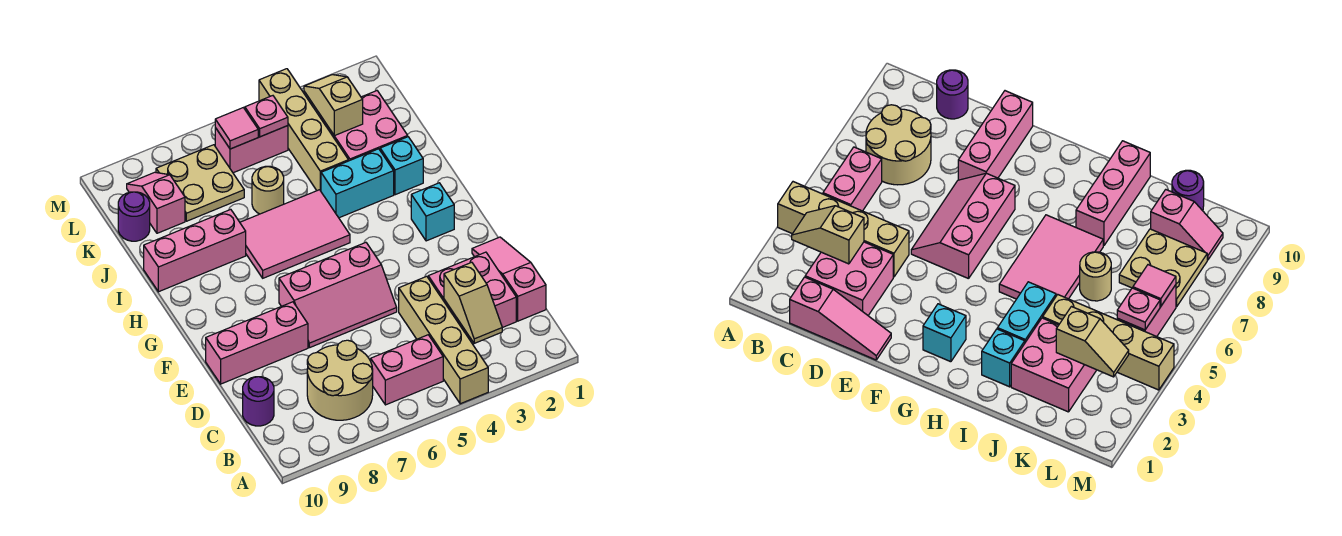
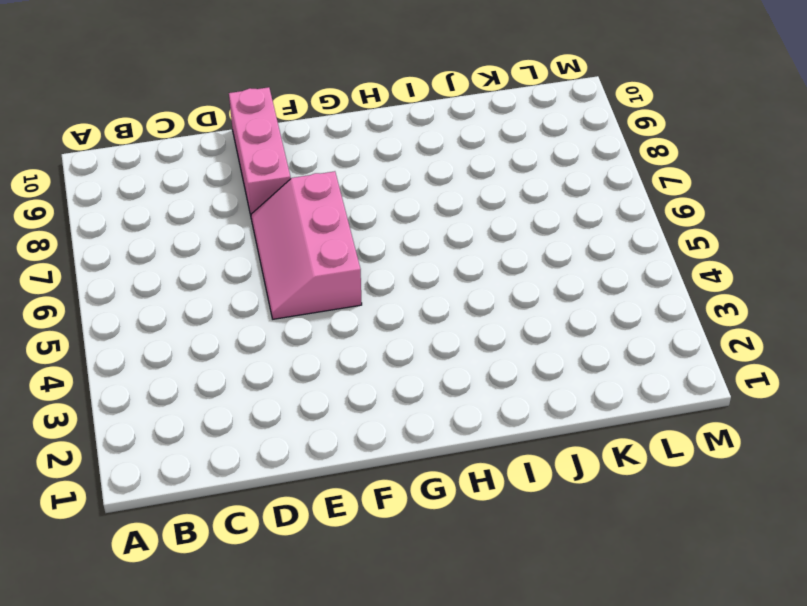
none -> tan brick A4:D4 level 1
none -> pink brick B5:B6 level 1
none -> tan round brick B7:C8 level 1

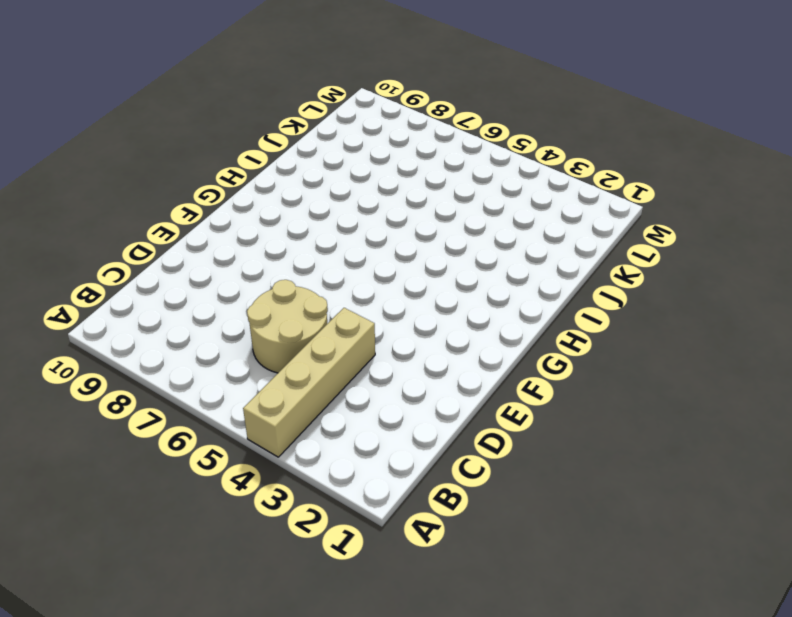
tan round brick C5:D6 level 1 -> tan round brick B7:C8 level 1
none -> pink brick B5:B6 level 1
none -> pink slope C1:E1 level 1 top C
none -> pink brick C2:D3 level 1

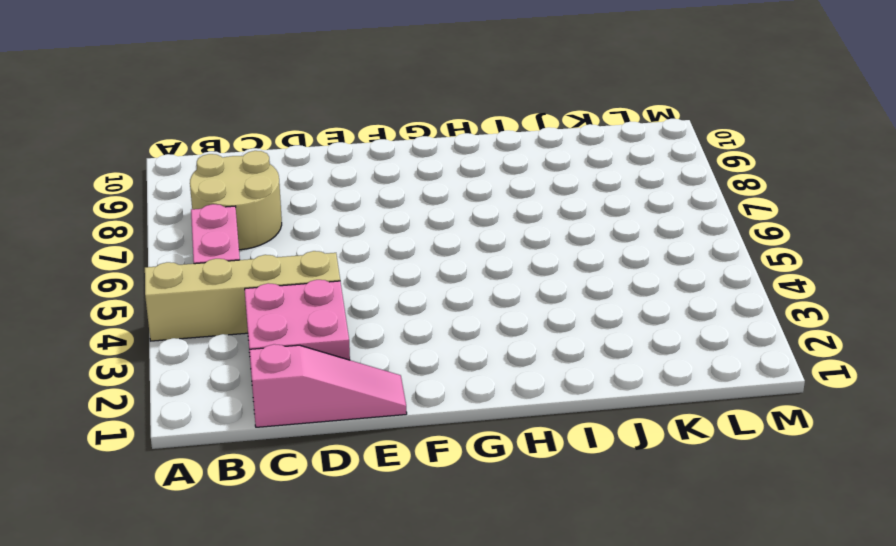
none -> purple round brick C10 level 1
none -> pink slope E5:F7 level 1 top F
none -> pink brick E8:E10 level 1

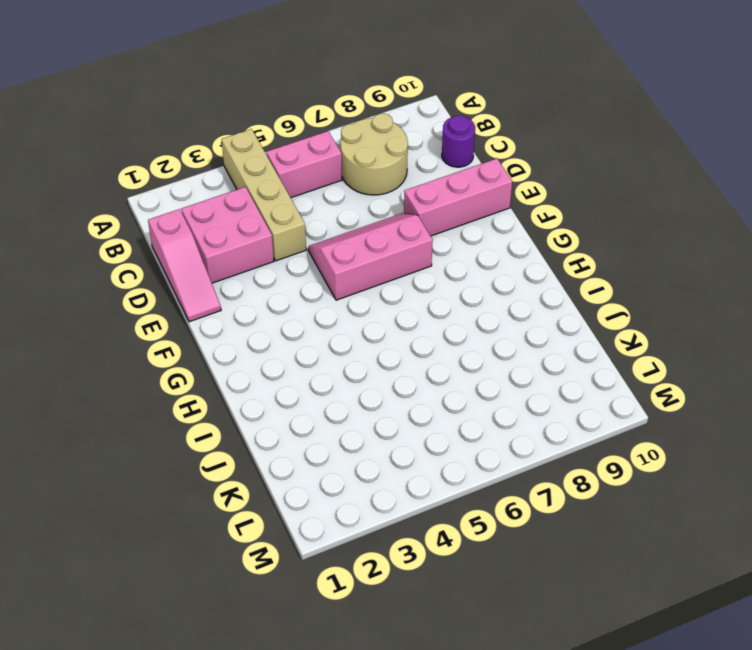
none -> cyan brick G2 level 1
none -> pink tile H5:I7 level 1
none -> cyan brick I2 level 1

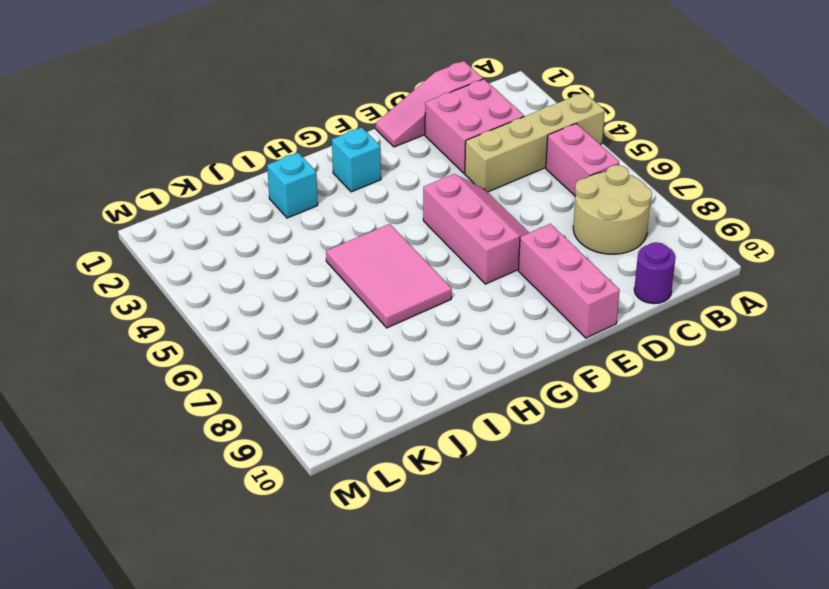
none -> cyan brick I3:I4 level 1
none -> pink brick I8:I10 level 1
none -> pink brick J2:K3 level 1

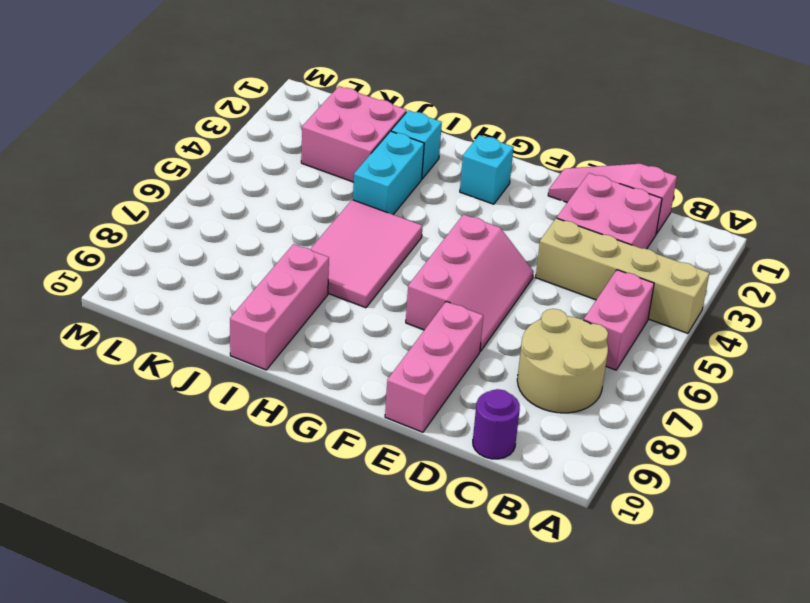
none -> tan brick J4:M4 level 1
none -> tan round brick J6 level 1
none -> tan plate K7:L8 level 1

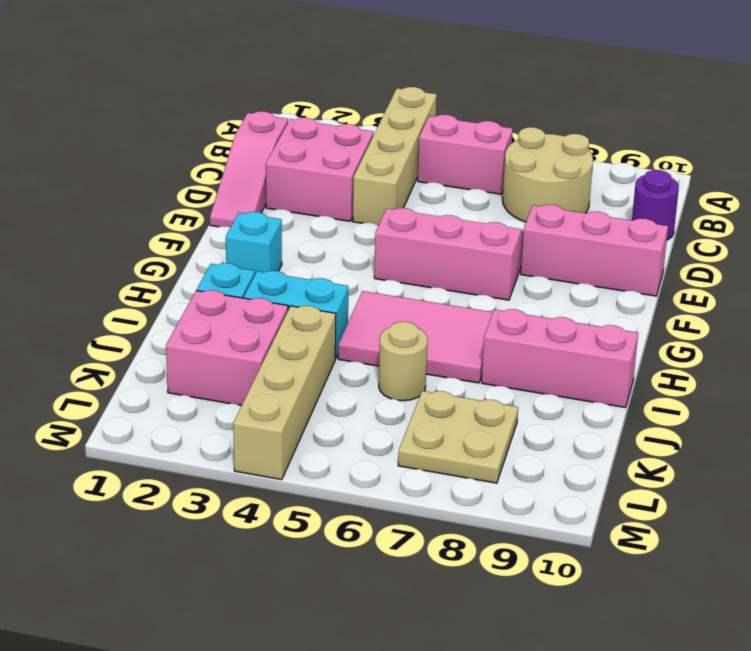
none -> pink slope K9:L9 level 1 top K
none -> purple round brick K10 level 1
none -> pink brick L5:L6 level 1

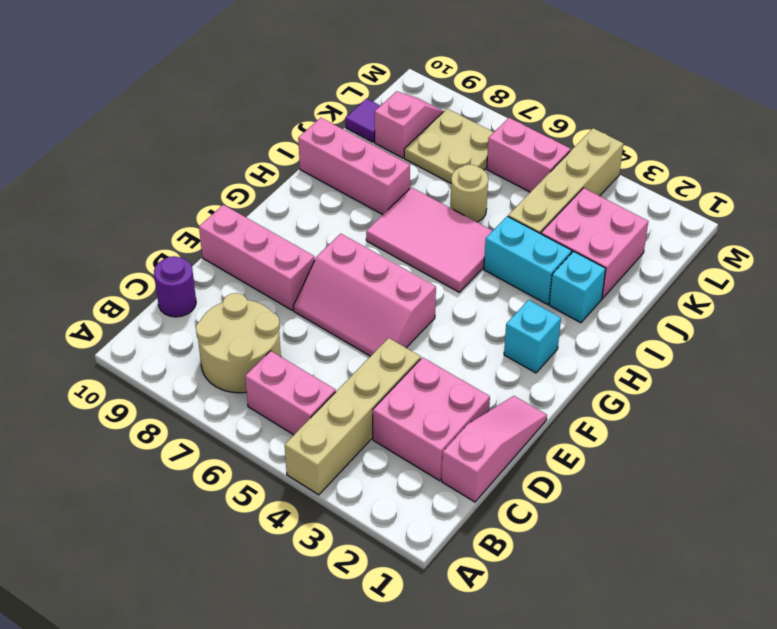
purple tile K10 level 1 -> purple round brick K10 level 1
none -> tan slope B3:C3 level 2 top C
none -> tan slope K3:L3 level 2 top K
none -> pink plate L5 level 2

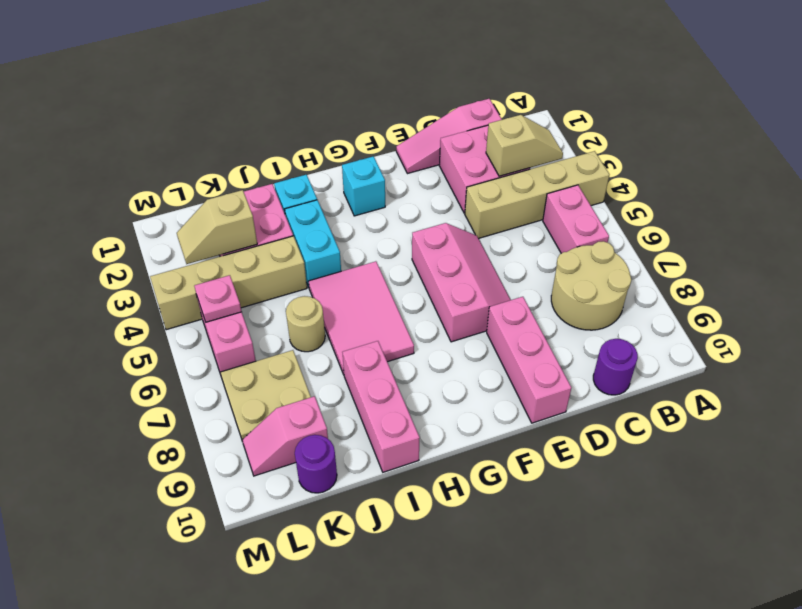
none -> pink tile L6 level 2

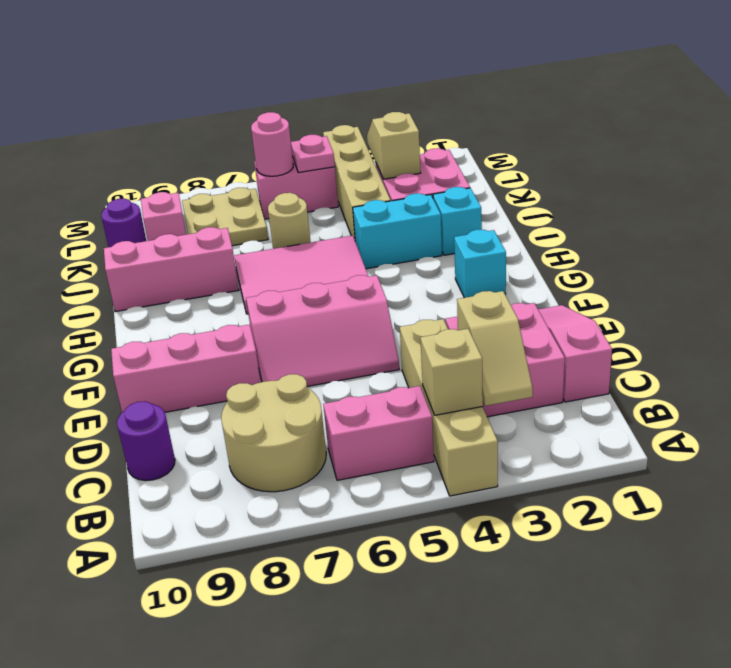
tan brick B4 level 2 -> none
pink round brick L6 level 2 -> pink tile L6 level 2

